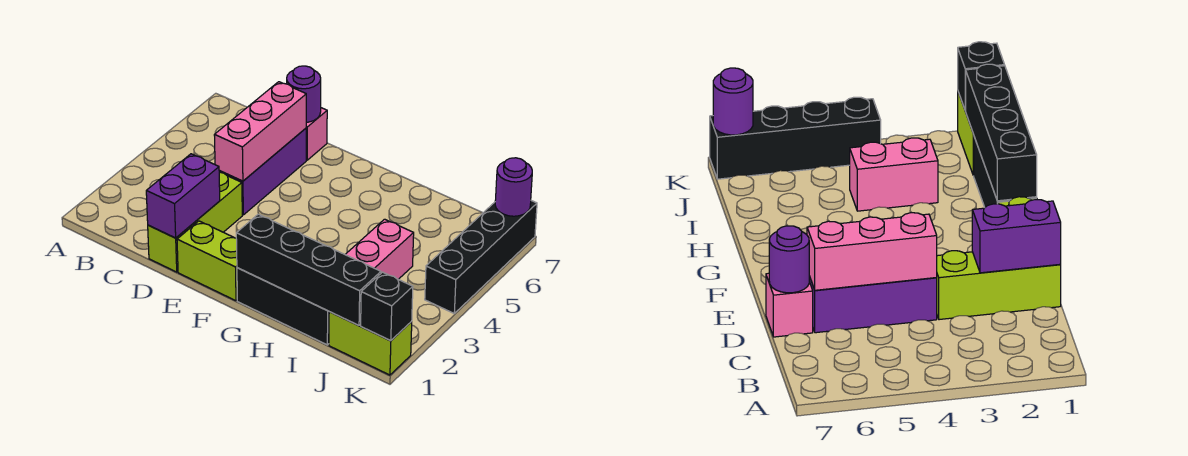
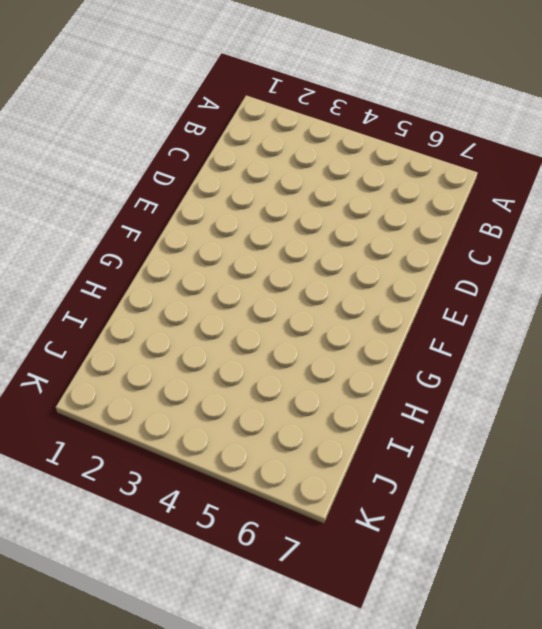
none -> lime brick D1:D3 level 1
none -> purple brick D4:D6 level 1
none -> pink brick D7 level 1

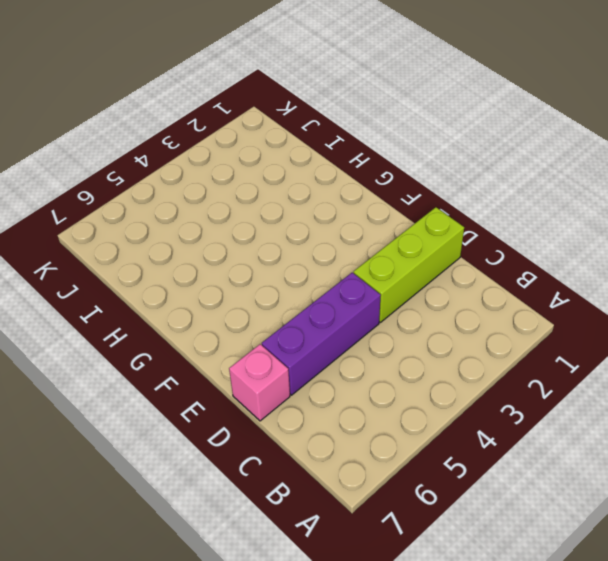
none -> lime brick E1:F1 level 1
none -> black brick G1:I1 level 1
none -> pink brick I3:I4 level 1

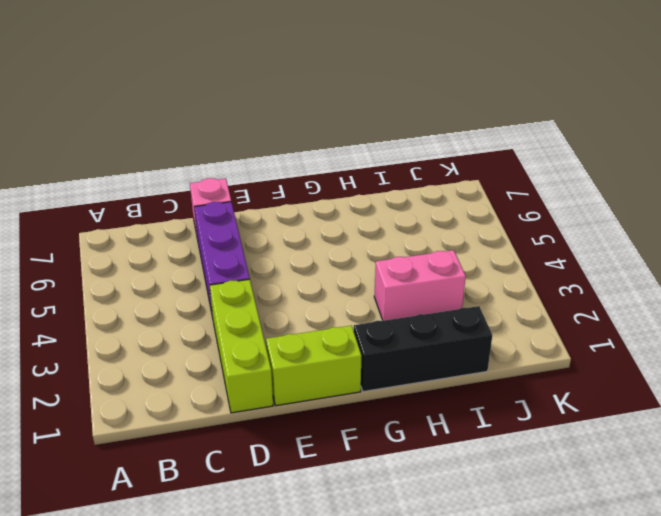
pink brick H3:I3 level 1 -> pink brick I3:I4 level 1
none -> lime brick J1:K1 level 1
none -> black brick K4:K7 level 1
none -> purple brick D1:D2 level 2

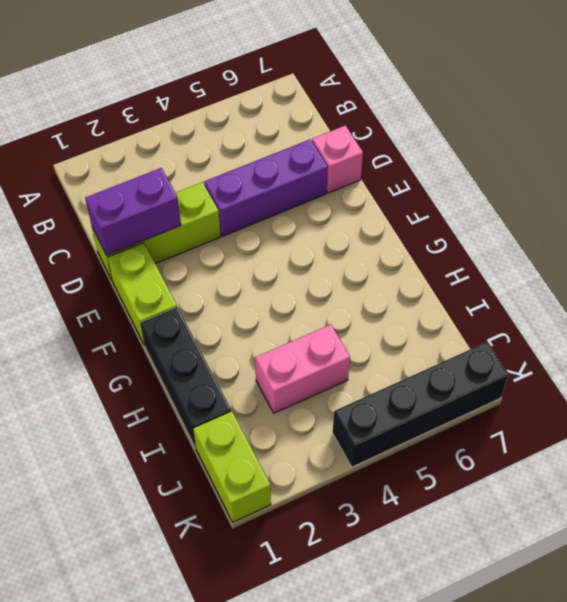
none -> pink brick D4:D6 level 2
none -> purple round brick D7 level 2
none -> black brick G1:J1 level 2

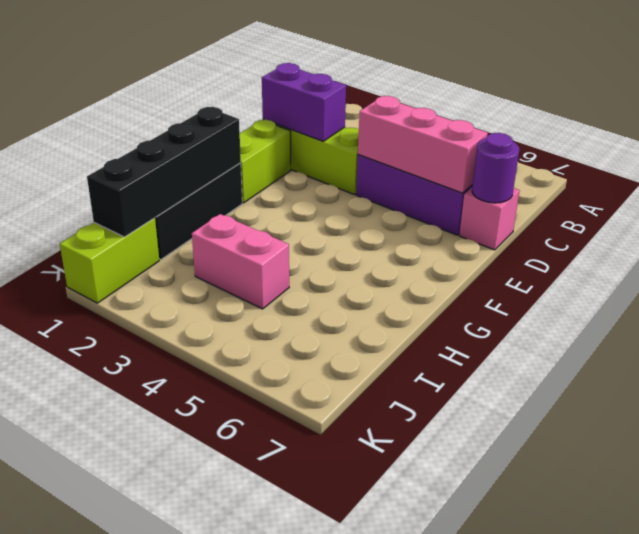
none -> black brick K4:K7 level 1
none -> black brick K1 level 2
none -> purple round brick K7 level 2

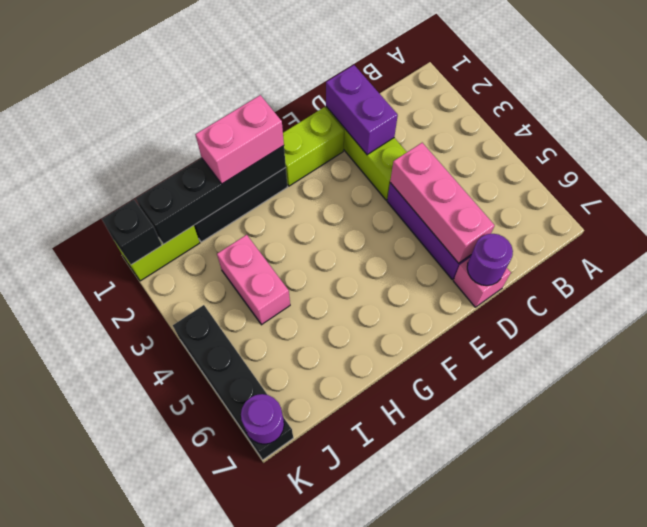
pink brick G1:H1 level 3 -> none

